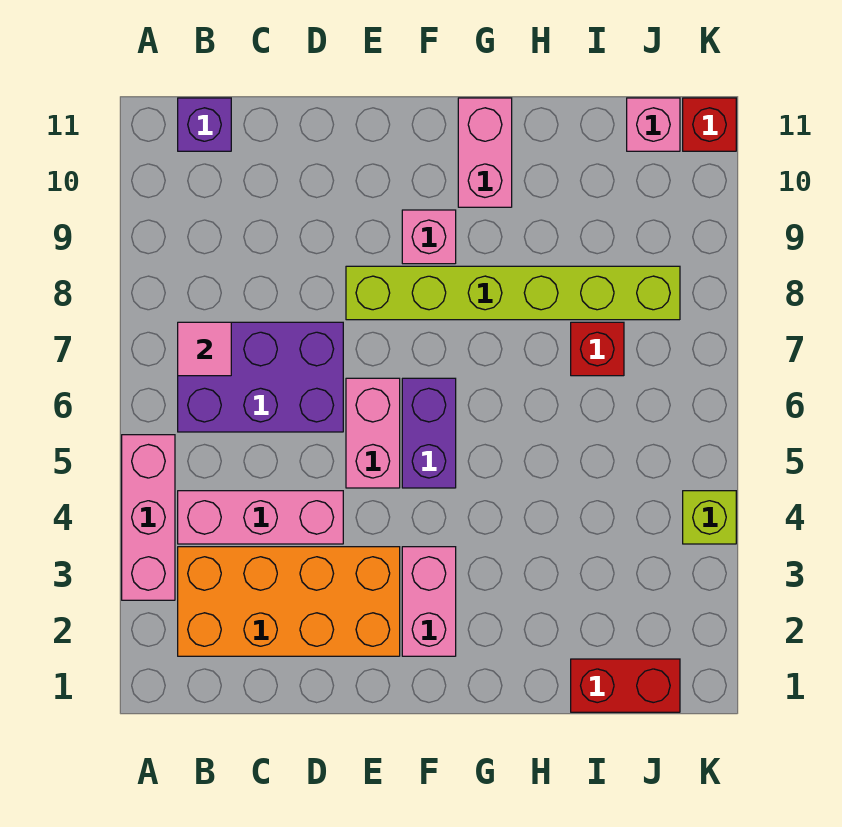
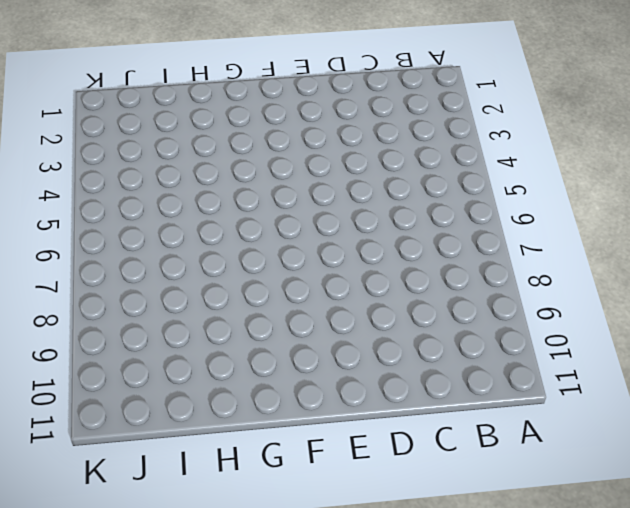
none -> pink brick A3:A5 level 1
none -> orange brick B2:E3 level 1
none -> pink brick B4:D4 level 1

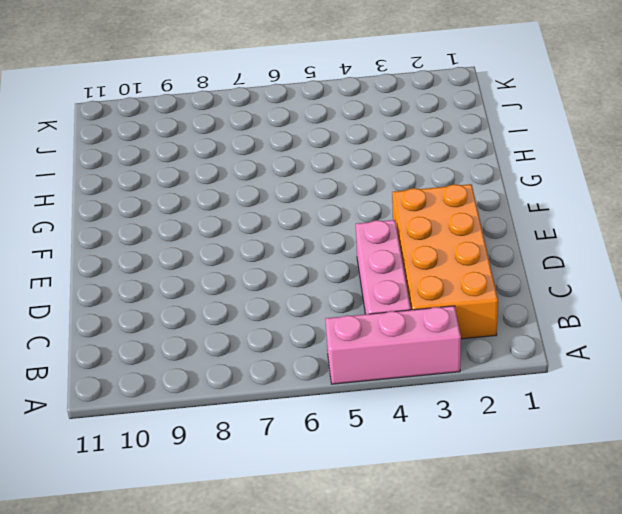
none -> purple brick B6:D7 level 1
none -> purple brick B11 level 1
none -> pink brick E5:E6 level 1

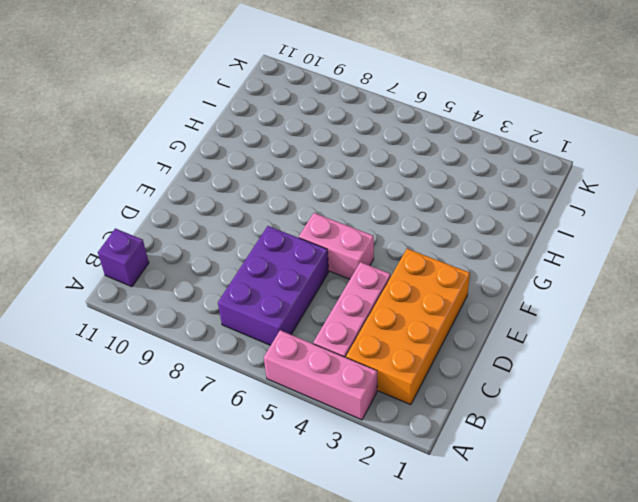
none -> lime brick E8:J8 level 1
none -> pink brick F2:F3 level 1
none -> purple brick F5:F6 level 1

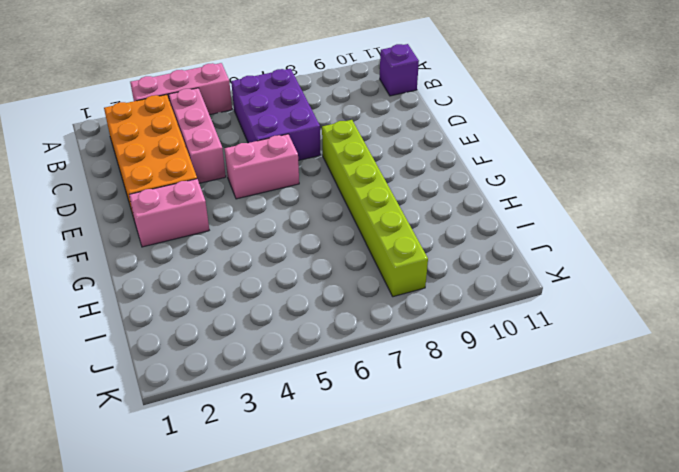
none -> purple brick F5:F6 level 1
none -> pink brick F9 level 1
none -> pink brick G10:G11 level 1

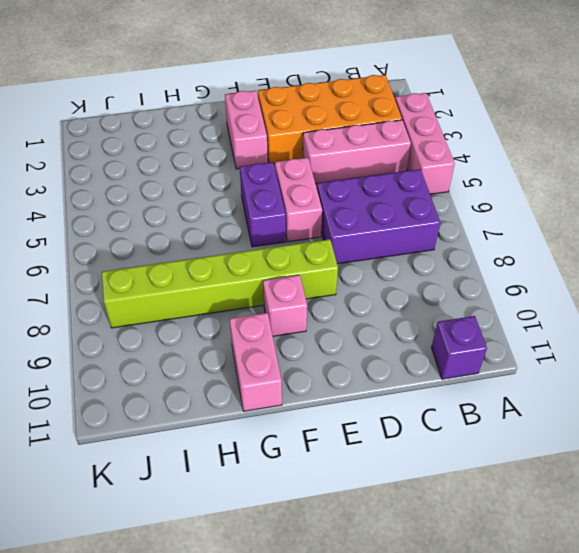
none -> red brick I1:J1 level 1
none -> red brick I7 level 1
none -> pink brick J11 level 1

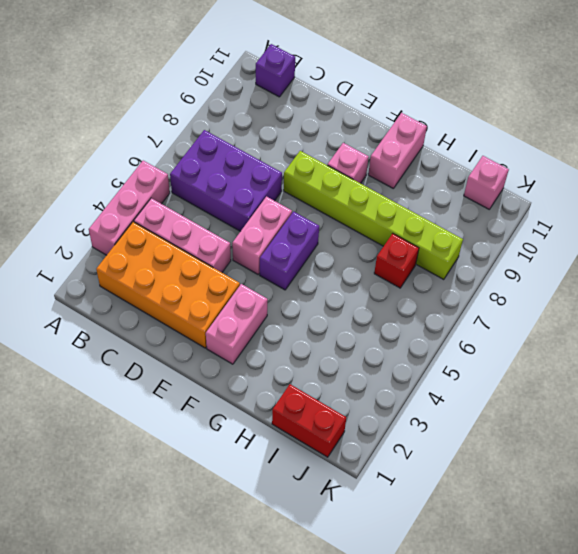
none -> lime brick K4 level 1
none -> red brick K11 level 1
none -> pink tile B7 level 2

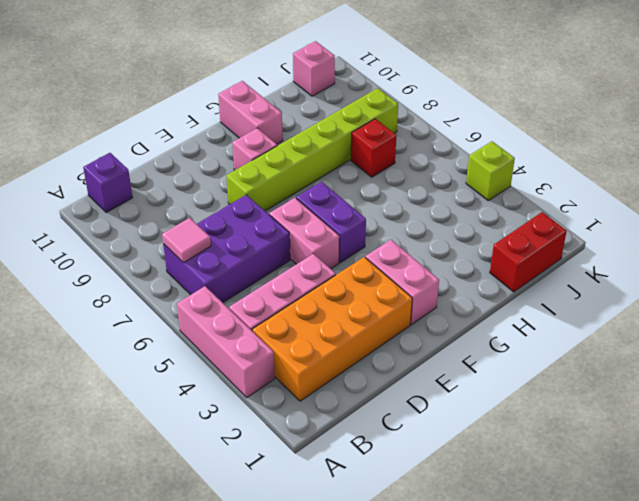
none -> red brick K11 level 1

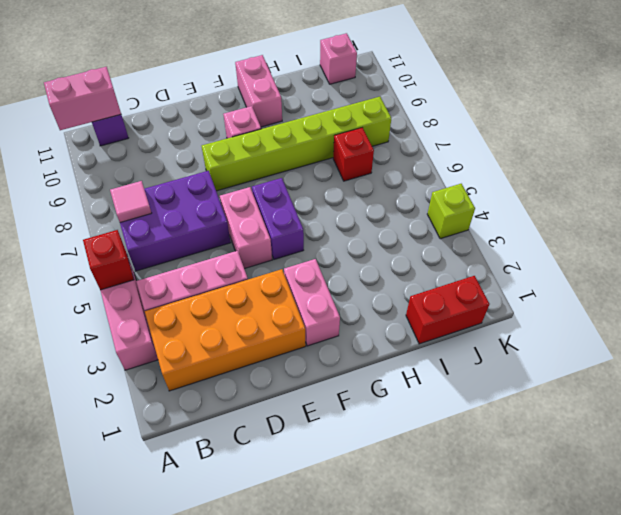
red brick A5 level 2 -> red brick K11 level 1
pink brick A11:B11 level 2 -> none

